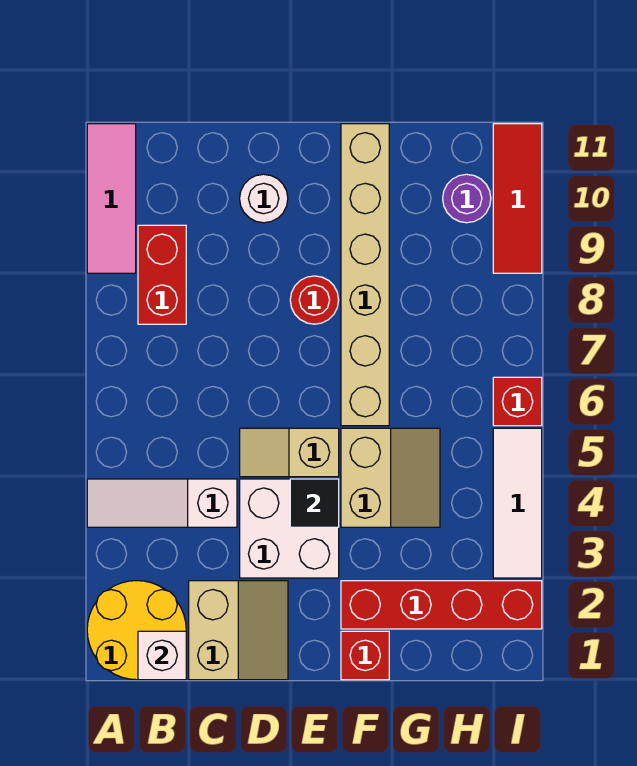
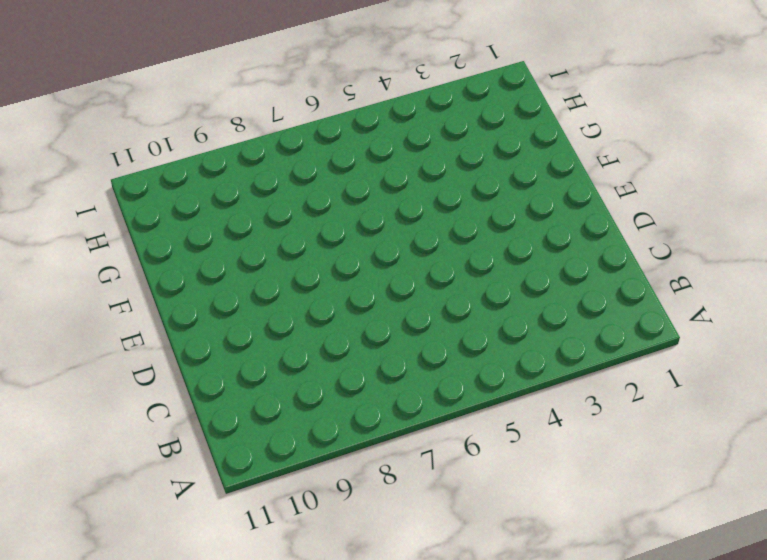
none -> yellow round brick A1:B2 level 1
none -> white slope A4:C4 level 1 top C
none -> pink tile A9:A11 level 1

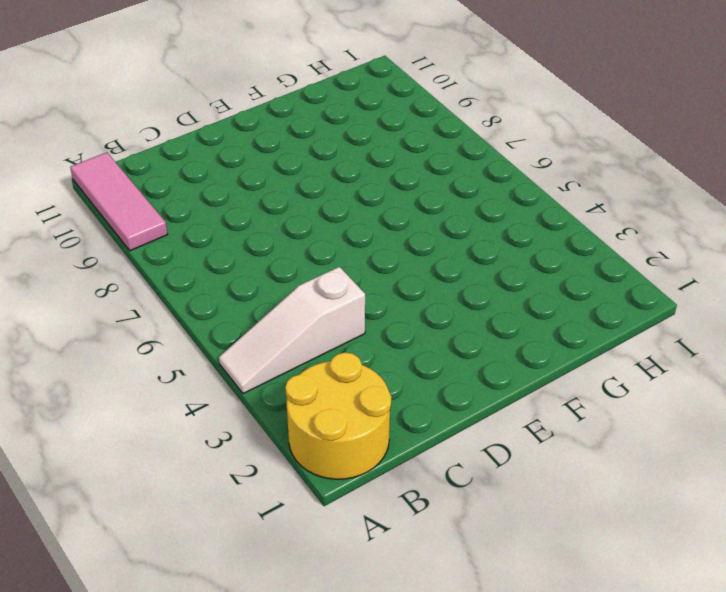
none -> red brick B8:B9 level 1
none -> tan slope C1:D2 level 1 top C
none -> white brick D3:E4 level 1

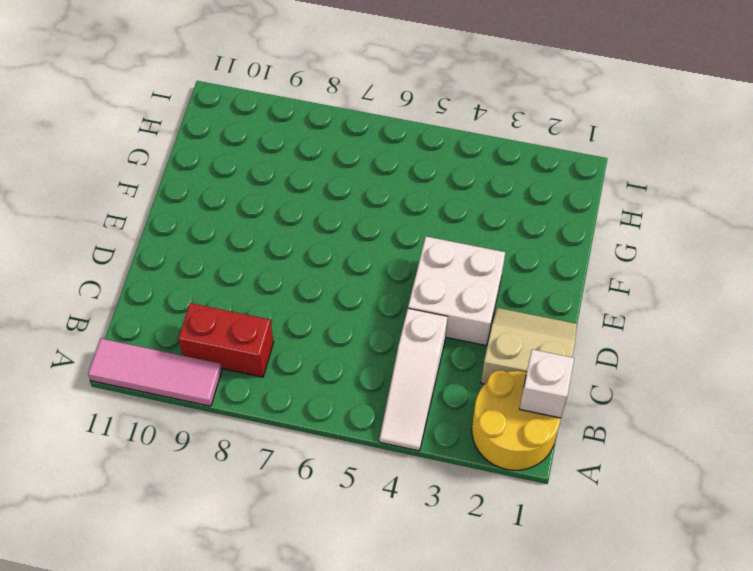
none -> tan slope D5:E5 level 1 top E
none -> white round brick D10 level 1
none -> red round brick E8 level 1

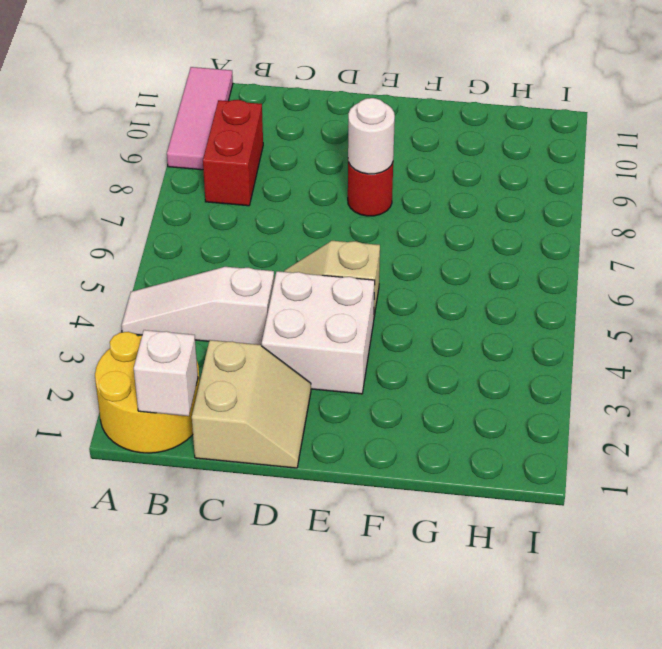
white round brick E8 level 2 -> white round brick D10 level 1
none -> red brick F1 level 1
none -> red brick F2:I2 level 1
none -> tan slope F4:G5 level 1 top F

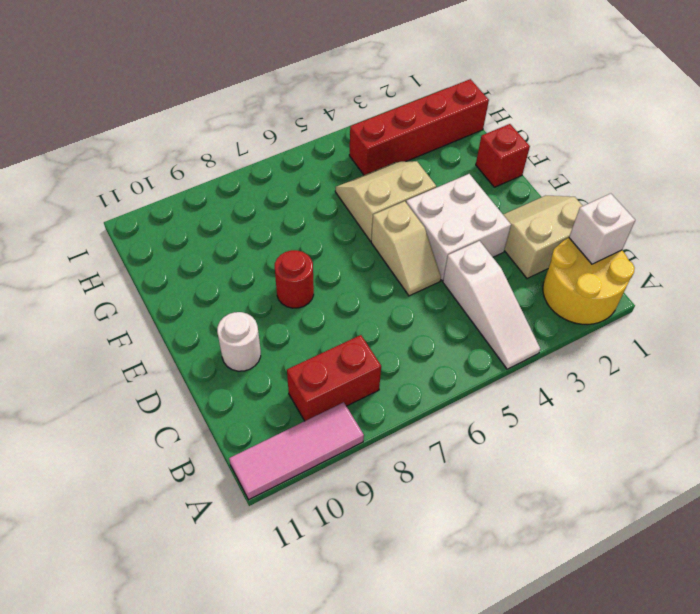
red brick H1:H4 level 1 -> red brick F2:I2 level 1
none -> tan brick F6:F11 level 1
none -> purple round brick H10 level 1
none -> white tile I3:I5 level 1

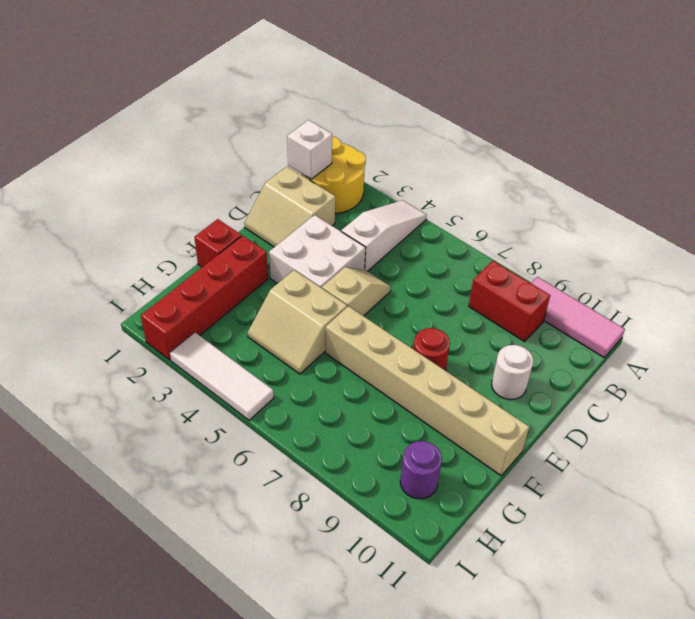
none -> red brick I6 level 1
none -> red tile I9:I11 level 1
none -> black tile E4 level 2

